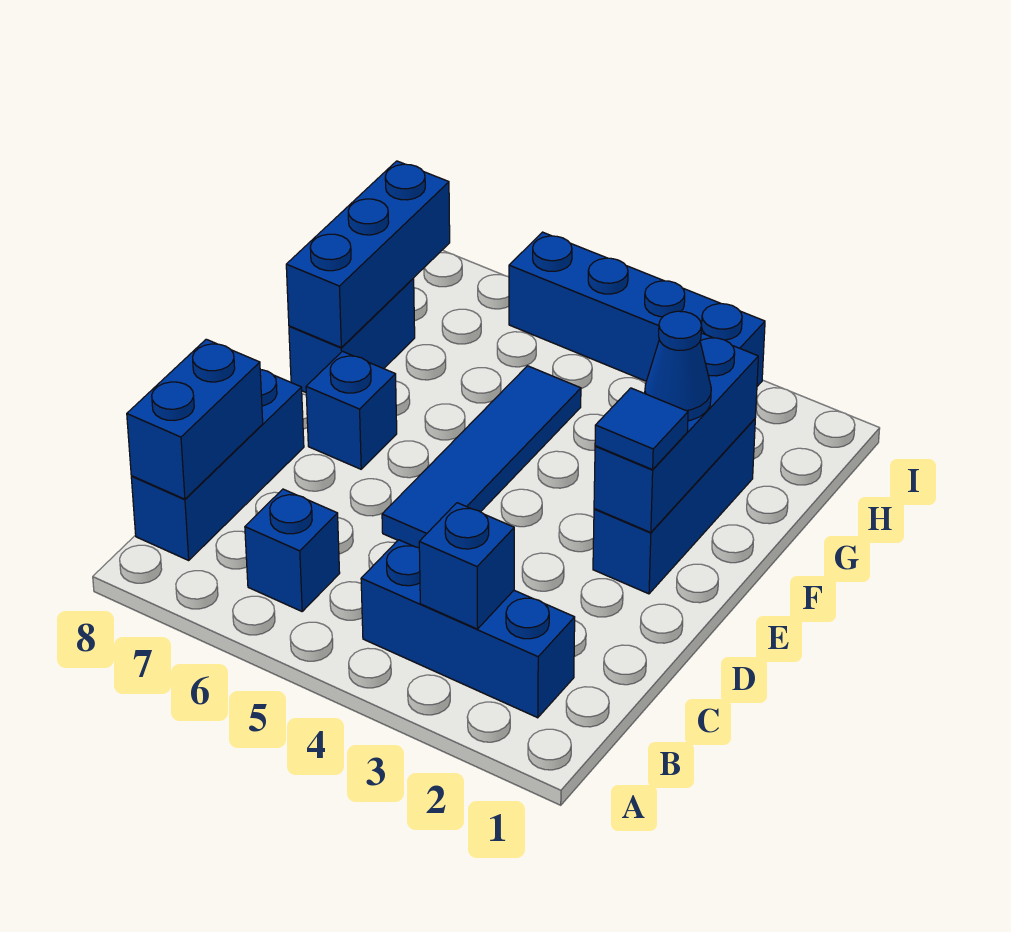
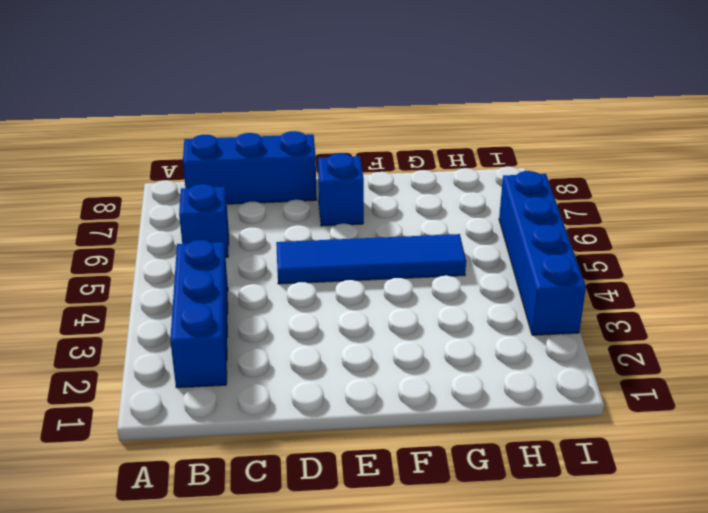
none -> blue brick E2:G2 level 1
none -> blue brick F8:G8 level 1
none -> blue brick B3 level 2

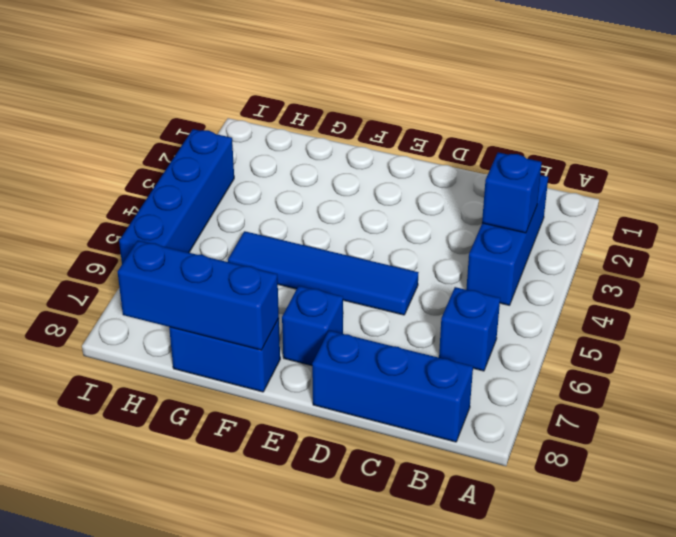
none -> blue brick E2:G2 level 1
none -> blue brick B8:C8 level 2
none -> blue brick E2:G2 level 2

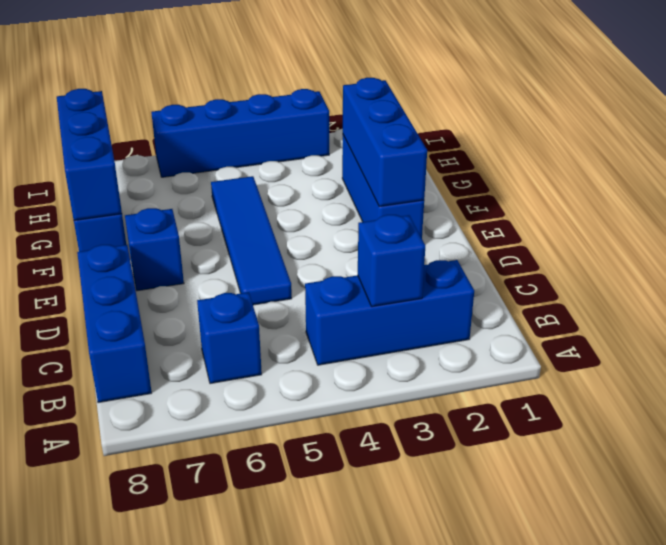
none -> blue brick B8:C8 level 2
none -> blue tile E2 level 3
none -> blue cone F2 level 3

